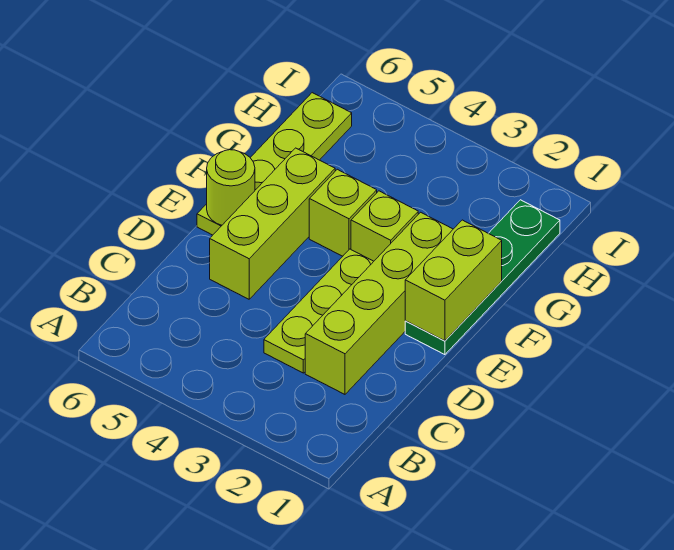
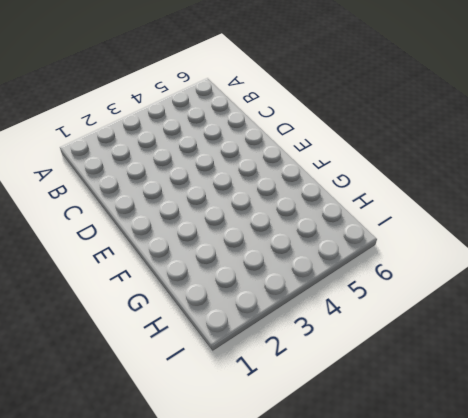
none -> lime brick C2:F2 level 1
none -> lime plate C3:E3 level 1

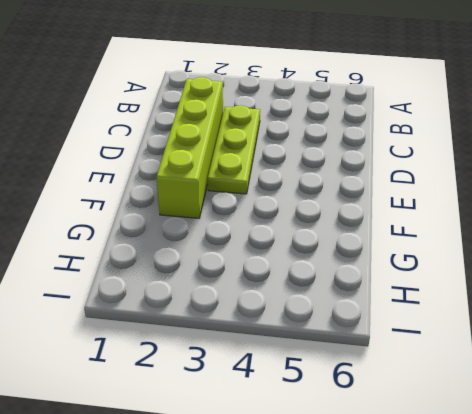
none -> lime brick D5:F5 level 1
none -> green plate E1:H1 level 1

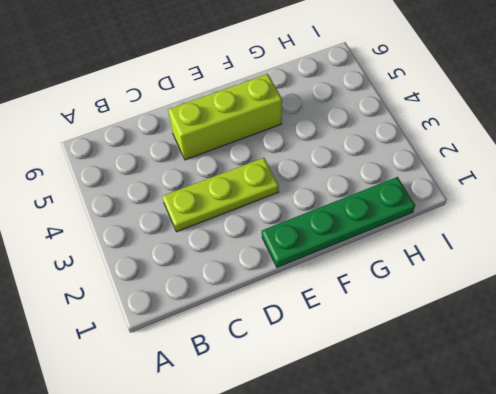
none -> lime brick C2:F2 level 1
none -> lime plate E6:H6 level 1

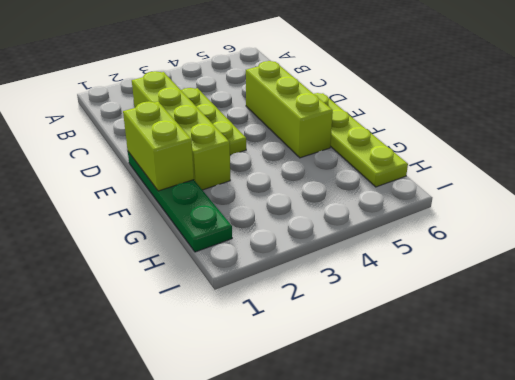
none -> lime brick F3 level 1
none -> lime brick F4 level 1

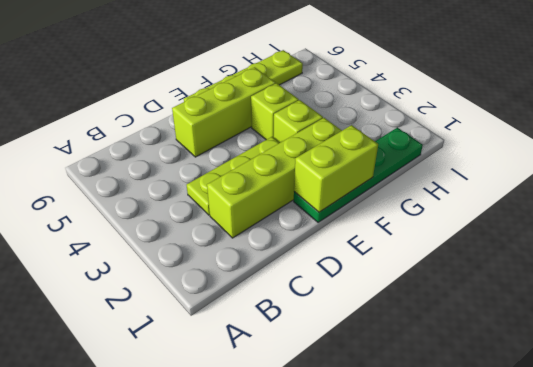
none -> lime round brick E6 level 2

